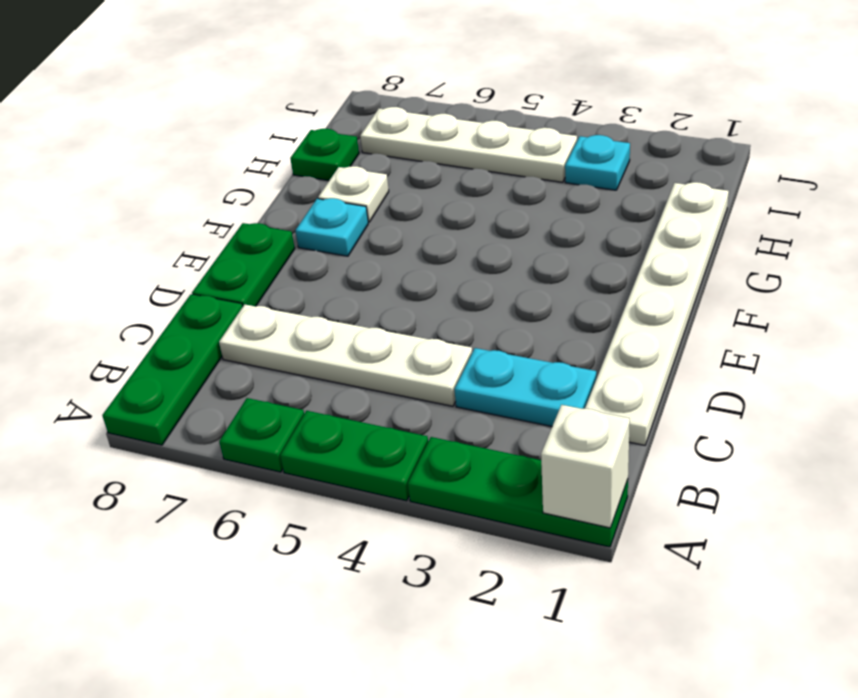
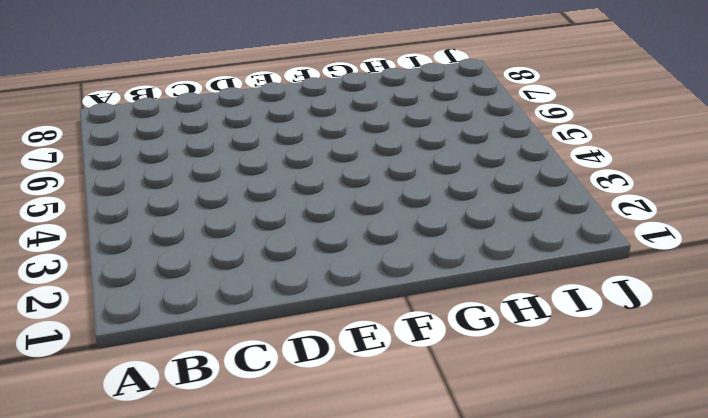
none -> green plate A1:A3 level 1
none -> green plate A4:A5 level 1
none -> green plate A6 level 1

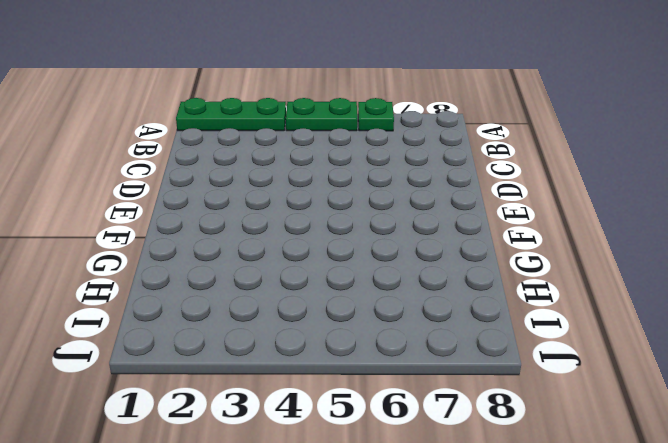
none -> green plate A8:C8 level 1
none -> white plate C1:H1 level 1
none -> cyan plate C2:C3 level 1

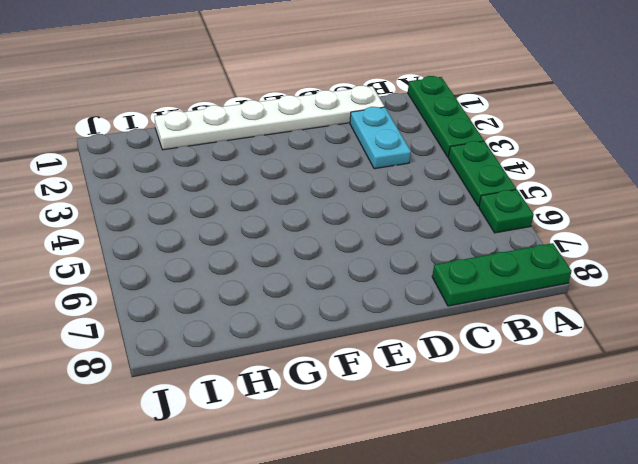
none -> white plate C4:C7 level 1
none -> green plate D8:E8 level 1
none -> cyan plate F7 level 1

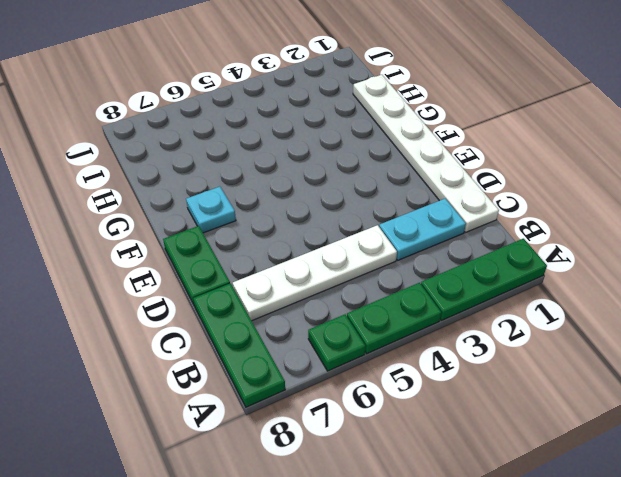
none -> white plate G7 level 1
none -> green plate H8 level 1
none -> cyan plate I3 level 1

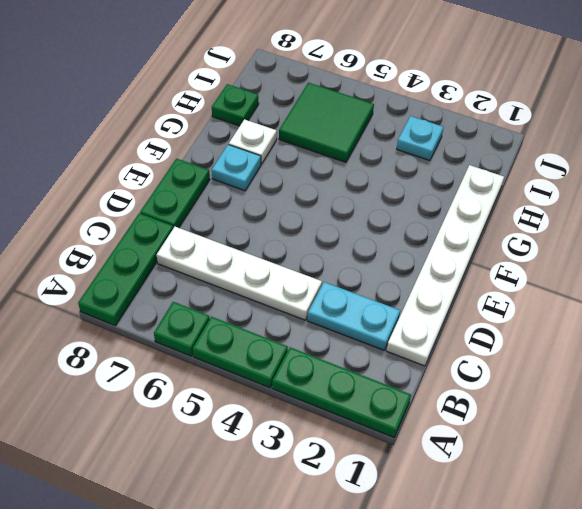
green tile H5:I6 level 1 -> white plate I4:I7 level 1
none -> white brick A1 level 2

